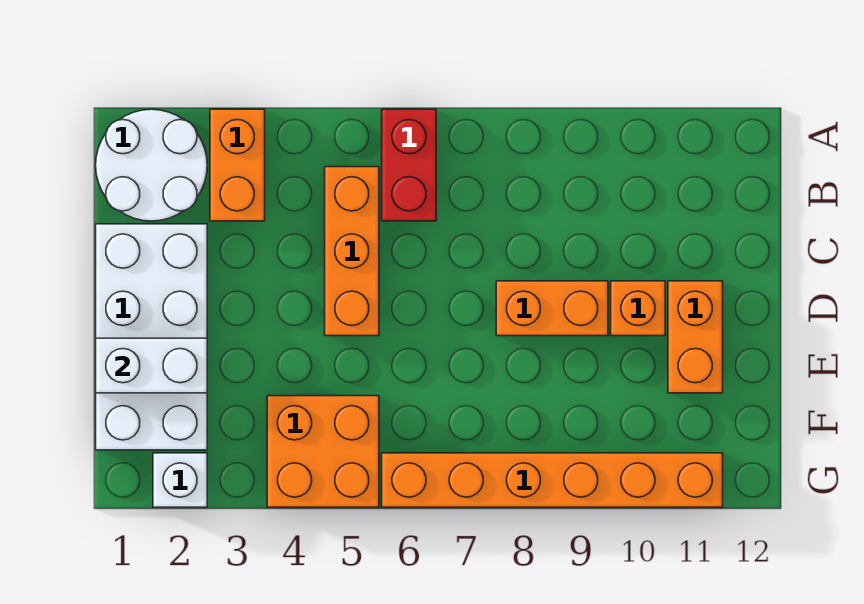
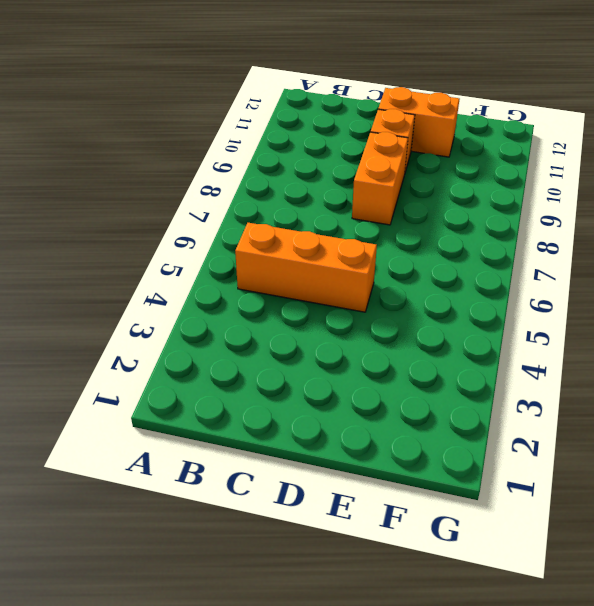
none -> white round brick A1:B2 level 1
none -> orange brick A3:B3 level 1
none -> red brick A6:B6 level 1

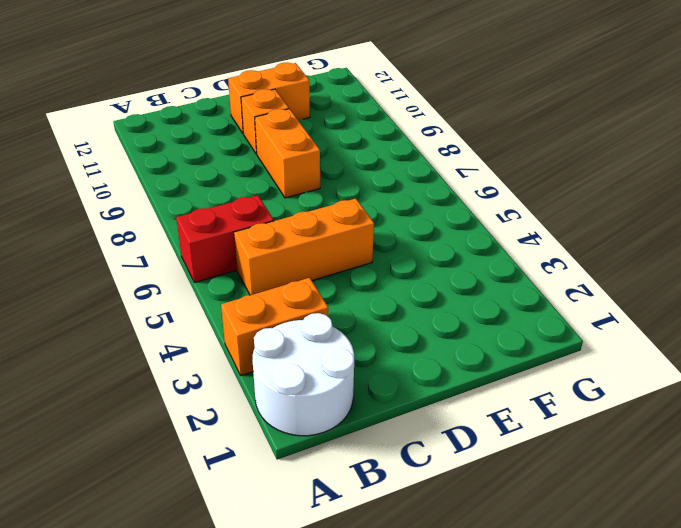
none -> white brick C1:F2 level 1
none -> orange brick F4:G5 level 1
none -> white brick G2 level 1

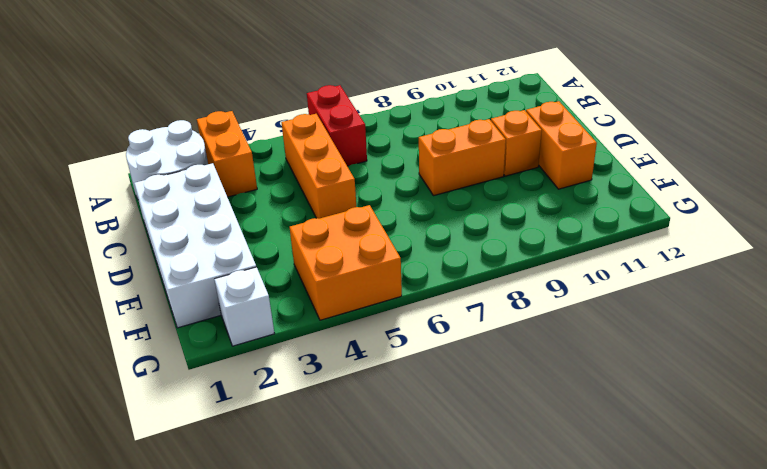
none -> orange brick G6:G11 level 1
none -> white brick E1:E2 level 2

